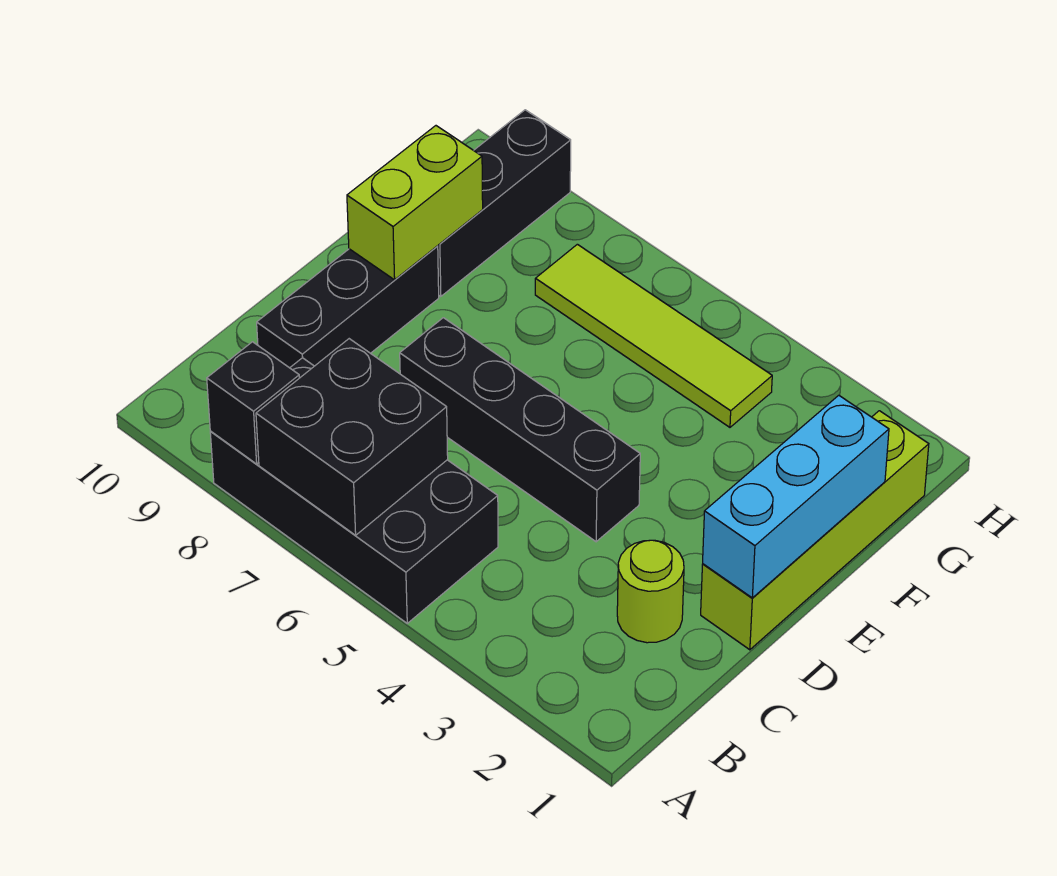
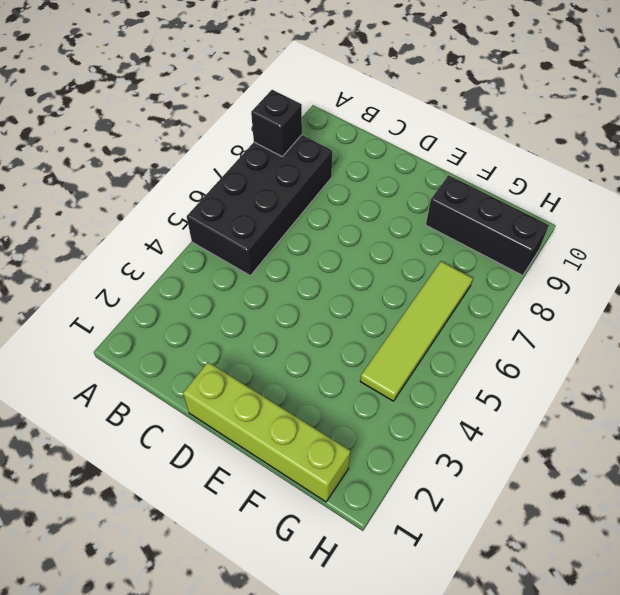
none -> lime round brick C2 level 1
none -> black brick C9:E9 level 1

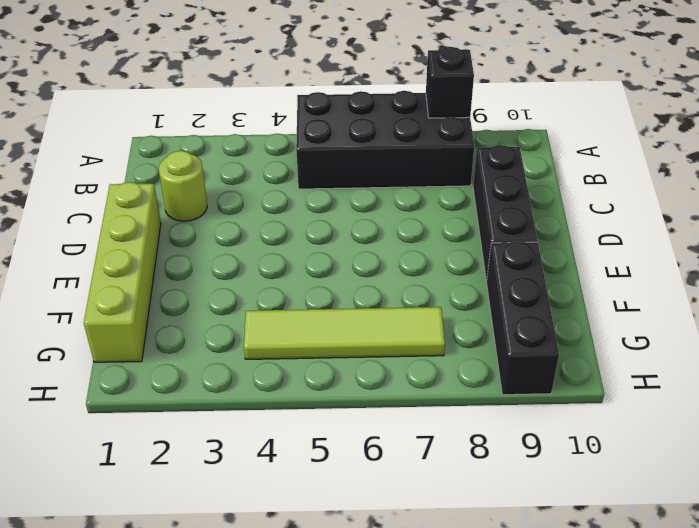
none -> black brick D4:D7 level 1
none -> black brick A6:B7 level 2

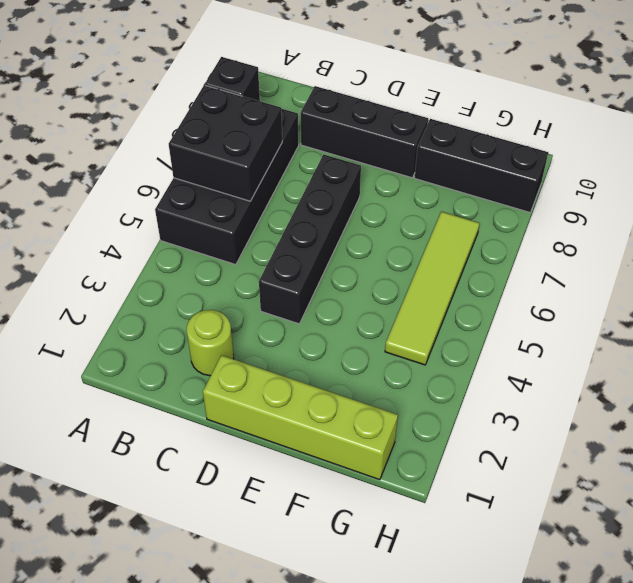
none -> cyan brick D1:F1 level 2
none -> lime brick E9:F9 level 2

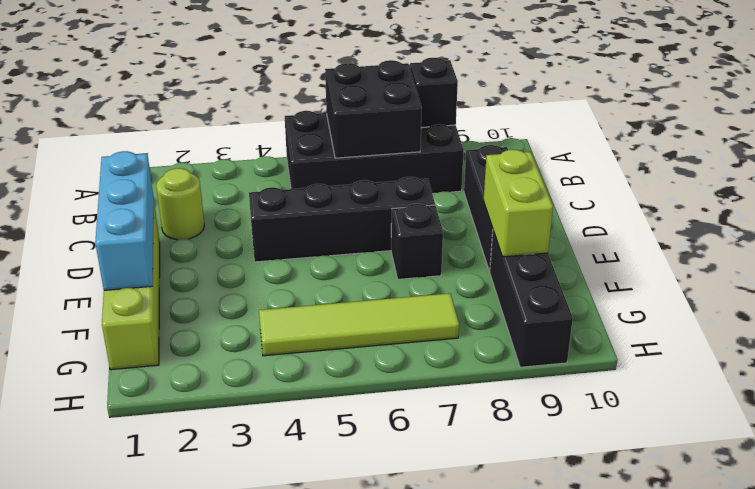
black brick E7 level 1 -> none

